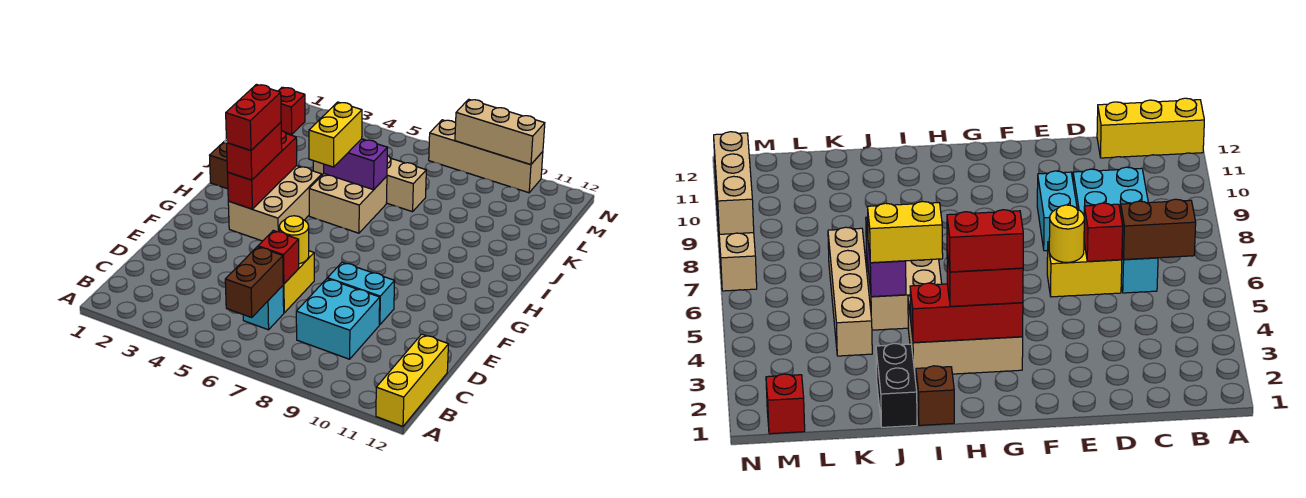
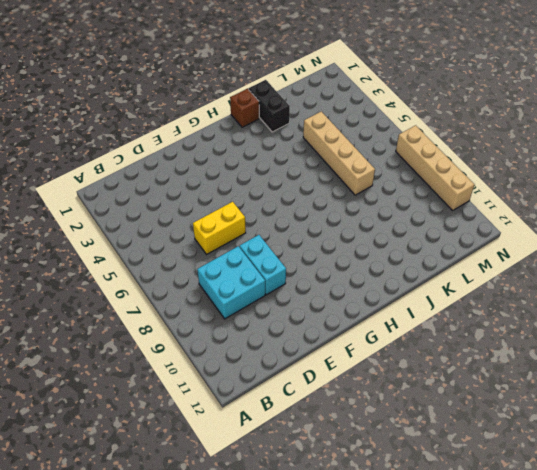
none -> yellow brick A12:C12 level 1
none -> cyan brick C6 level 1
none -> tan brick G3:I4 level 1

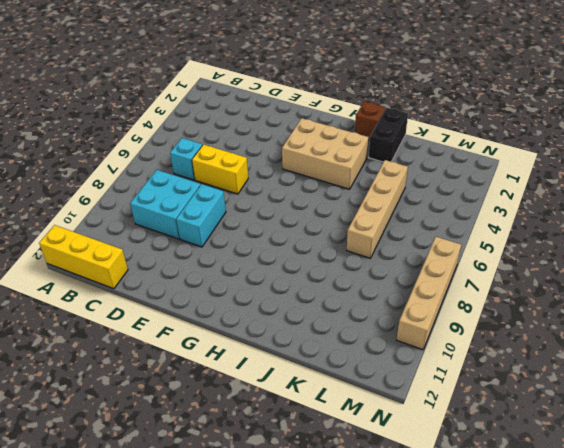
none -> tan brick I5:J6 level 1
none -> red brick M1 level 1
none -> brown brick B6:C6 level 2

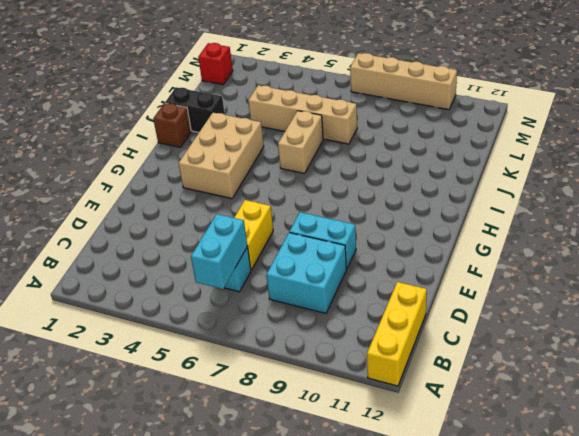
cyan brick B6:C6 level 2 -> brown brick B6:C6 level 2
tan brick I6:J6 level 1 -> tan brick I5:J6 level 1
none -> red brick D6 level 2
none -> yellow round brick E6 level 2
none -> red brick G3:I3 level 2

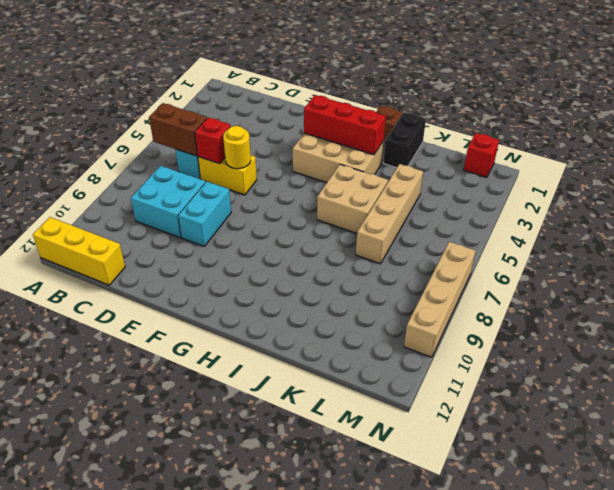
none -> purple brick J5:J6 level 2
none -> tan brick N8:N10 level 2
none -> red brick G3:H3 level 3

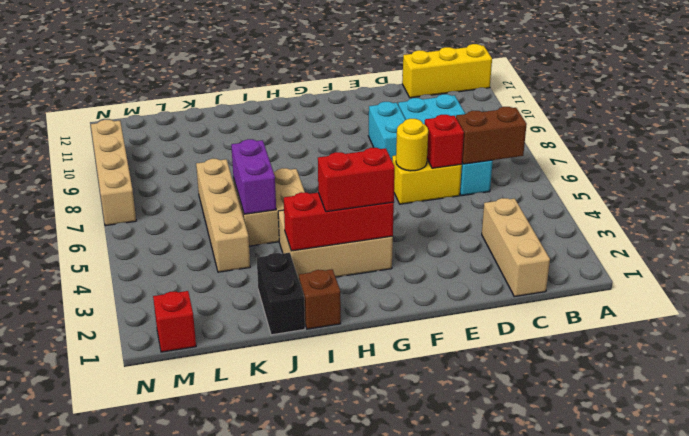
tan brick C1:C3 level 1 -> tan brick N8:N10 level 2
none -> yellow brick I5:J5 level 3
none -> red brick G3:H3 level 4

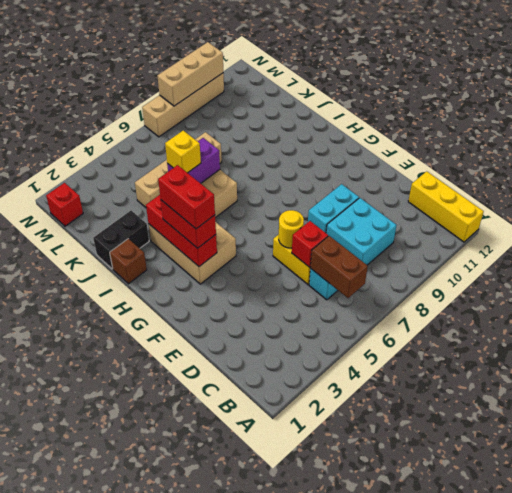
yellow brick J5 level 3 -> yellow brick I5:J5 level 3

